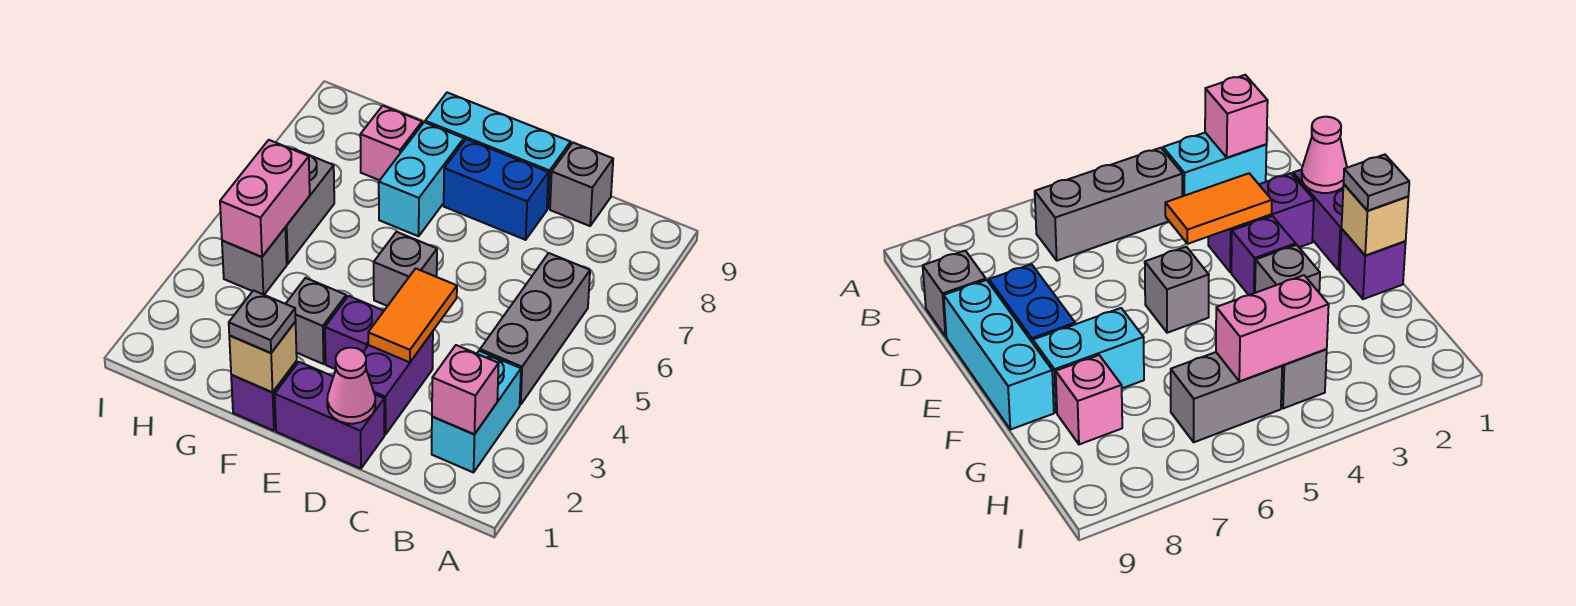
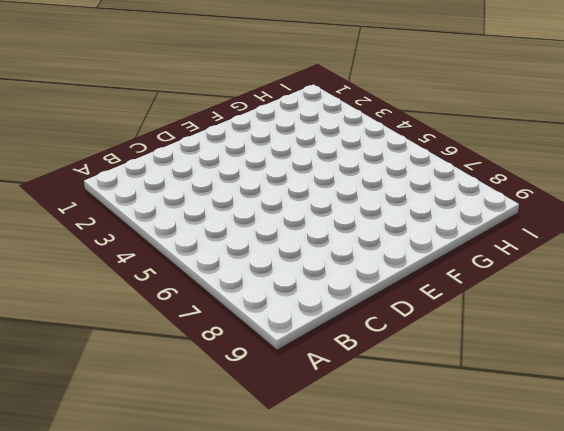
none -> cyan brick B2:B3 level 1
none -> grey brick B4:B6 level 1
none -> grey brick C9 level 1

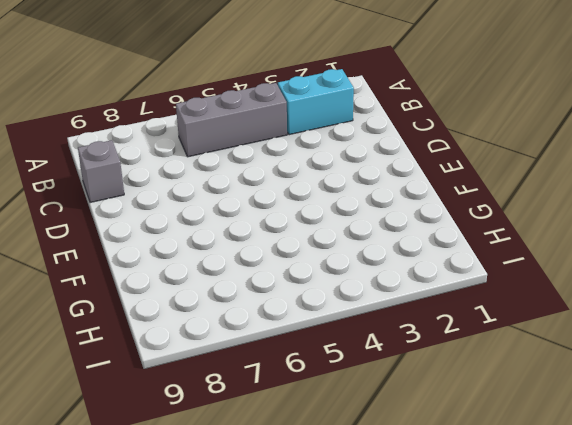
none -> purple brick D1:E1 level 1
none -> purple brick D2:D3 level 1
none -> blue brick D8:E8 level 1

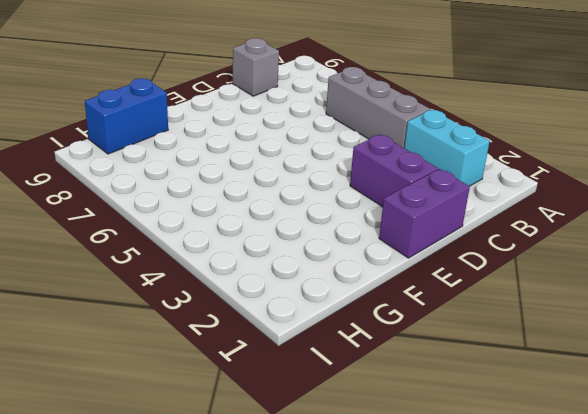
blue brick G9:H9 level 1 -> blue brick D8:E8 level 1
none -> cyan brick D9:F9 level 1
none -> purple brick E3 level 1
none -> grey brick E5 level 1

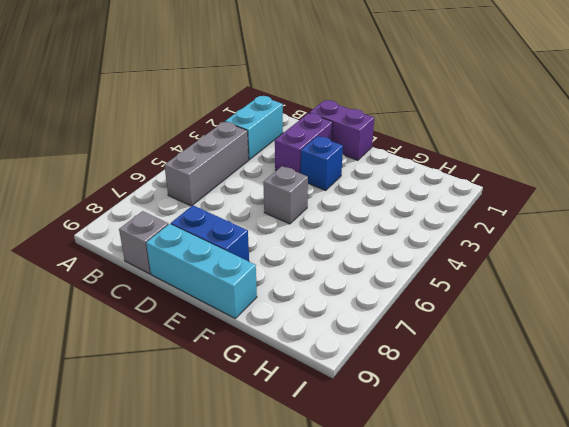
blue brick E3 level 1 -> purple brick E3 level 1
none -> purple brick F1 level 1
none -> grey brick F3 level 1
none -> cyan brick F7:F8 level 1

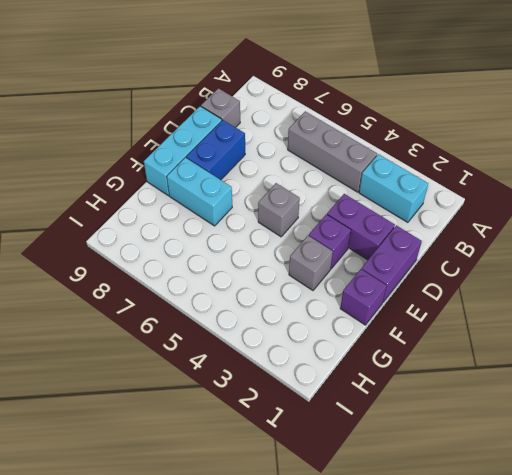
none -> pink brick G8 level 1
none -> grey brick H4 level 1
none -> grey brick H5:H6 level 1

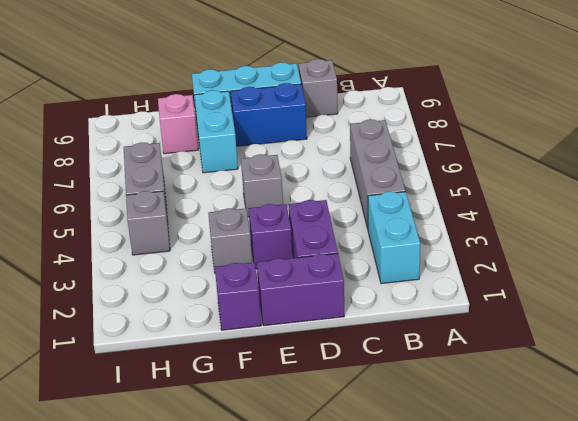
none -> pink brick B2 level 2
none -> pink cone D1 level 2
none -> orange tile D3:D4 level 2

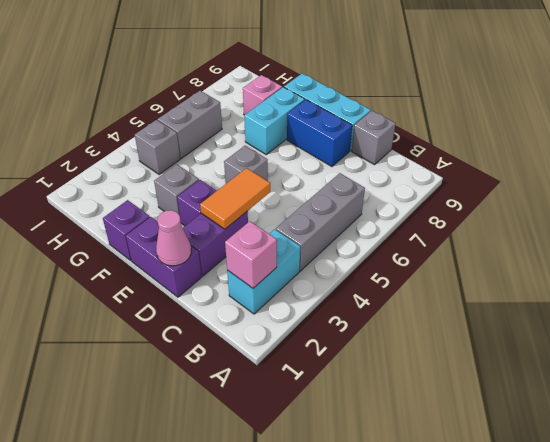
none -> tan brick F1 level 2
none -> pink brick H4:H5 level 2
none -> grey plate F1 level 3

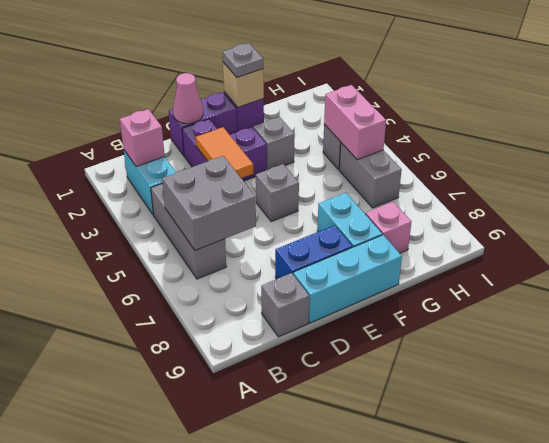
grey brick B5:C6 level 2 -> none

